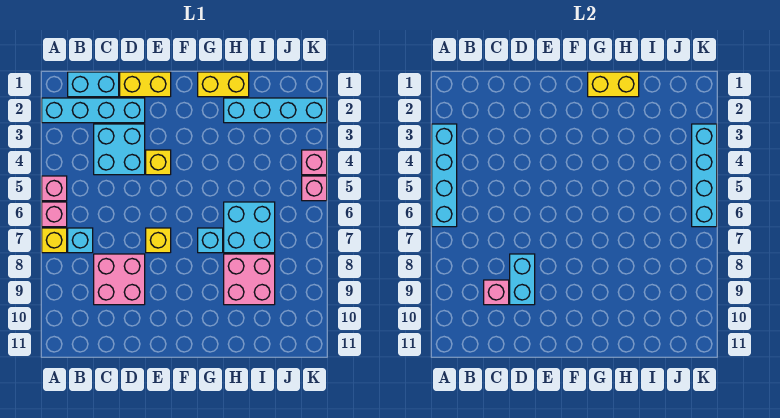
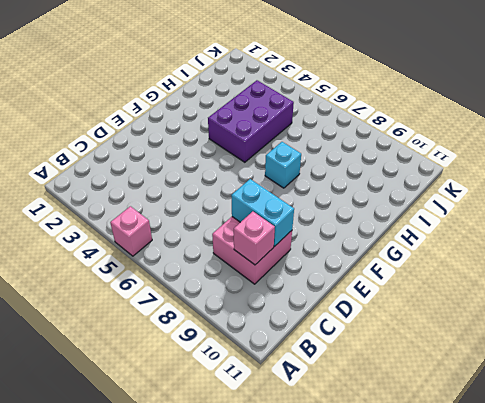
purple brick G4:I5 level 1 -> none
none -> cyan brick A2:D2 level 1
none -> pink brick A6 level 1
none -> yellow brick A7 level 1

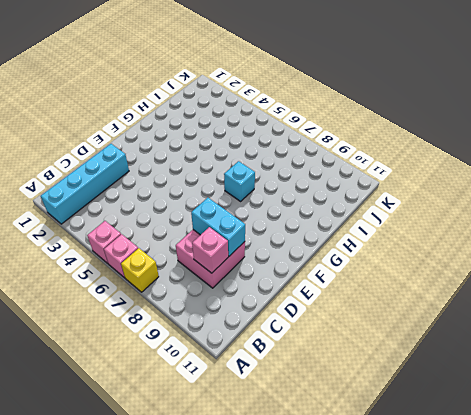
none -> cyan brick B1:C1 level 1
none -> cyan brick B7 level 1
none -> cyan brick C3:D4 level 1

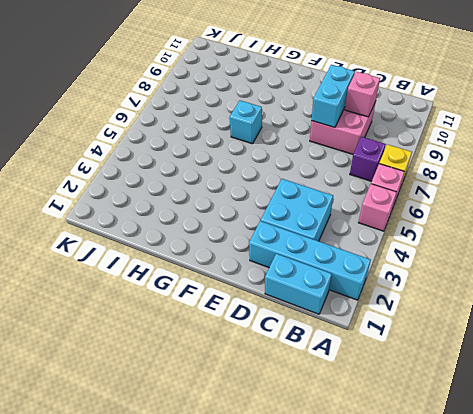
purple brick B7 level 1 -> cyan brick B7 level 1
none -> yellow brick D1:E1 level 1
none -> yellow brick E4 level 1
none -> yellow brick E7 level 1

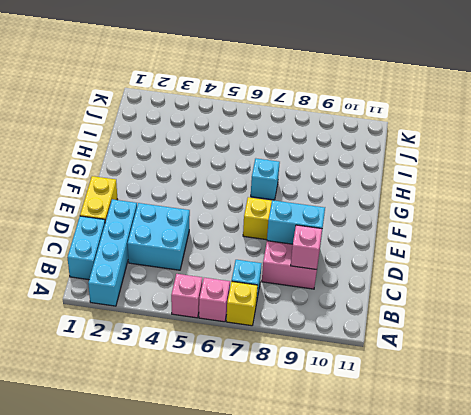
none -> yellow brick E4 level 1
none -> yellow brick G1:H1 level 1
none -> cyan brick H2:K2 level 1

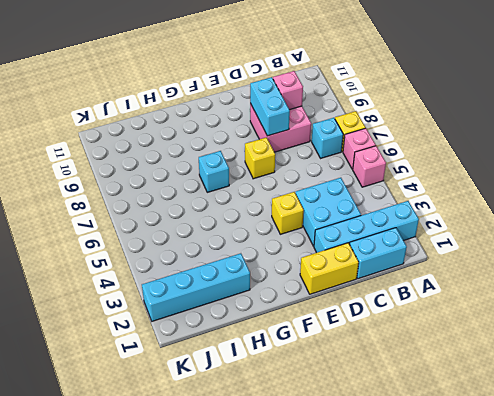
none -> yellow brick G1:H1 level 1
none -> cyan brick H6:I7 level 1
none -> pink brick H8:I9 level 1

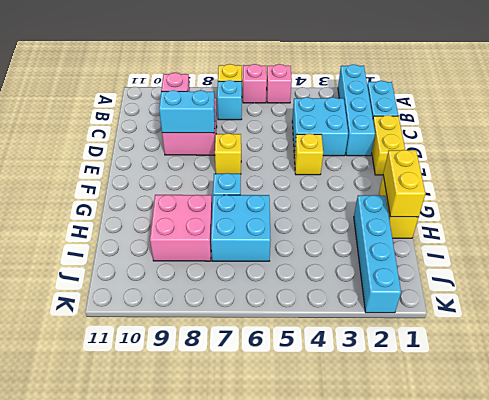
none -> pink brick K4 level 1
none -> pink brick K5 level 1
none -> cyan brick A3:A6 level 2

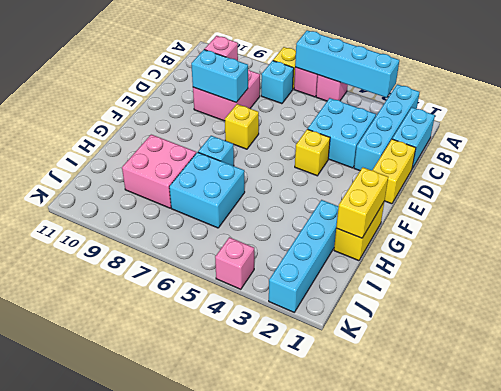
none -> pink brick K5 level 1
none -> cyan brick K3:K6 level 2

